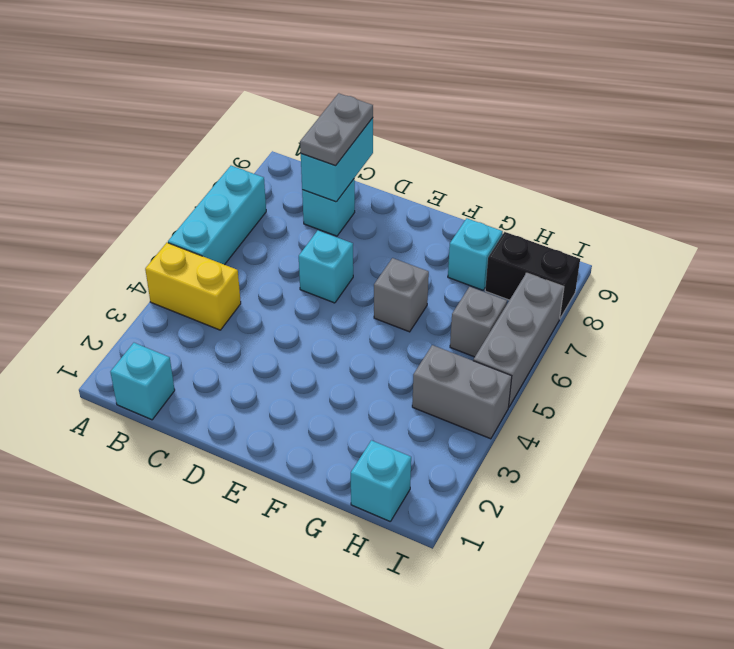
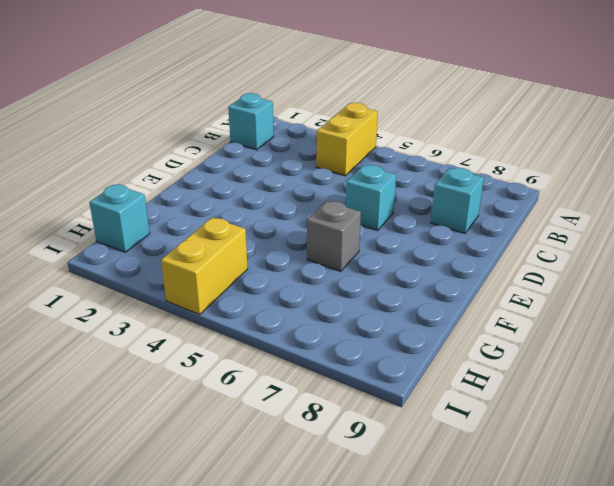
yellow brick H4:I4 level 1 -> grey brick H4:I4 level 1
none -> cyan brick A5:A7 level 1
none -> cyan brick G8 level 1
none -> grey brick H6 level 1

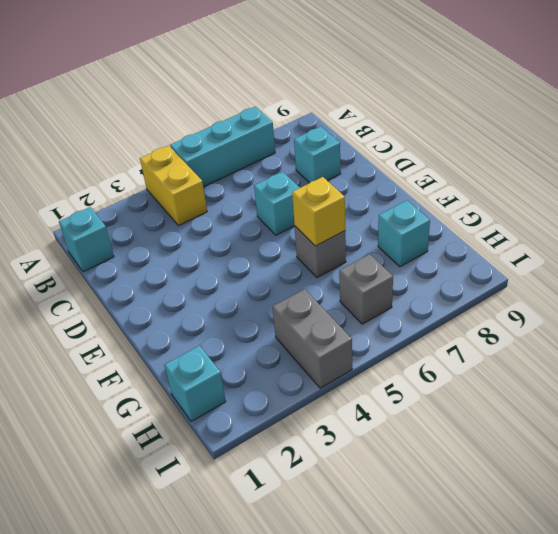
yellow brick F6 level 2 -> none
none -> black brick H8:I8 level 1
none -> grey brick I5:I7 level 1
none -> cyan brick C8:C9 level 2

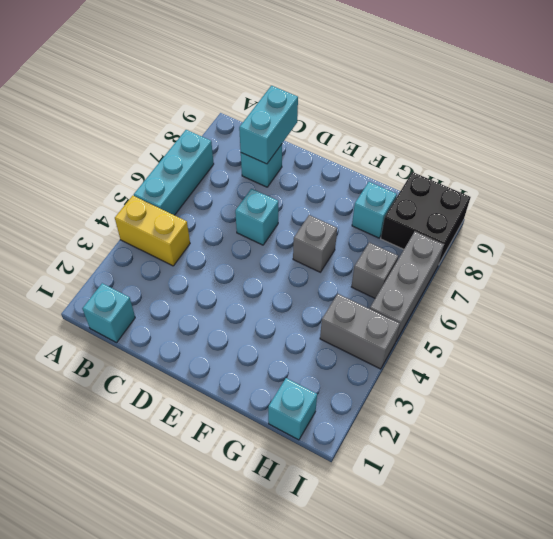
black brick H8:I9 level 1 -> black brick H8:I8 level 1
none -> grey plate C8:C9 level 3

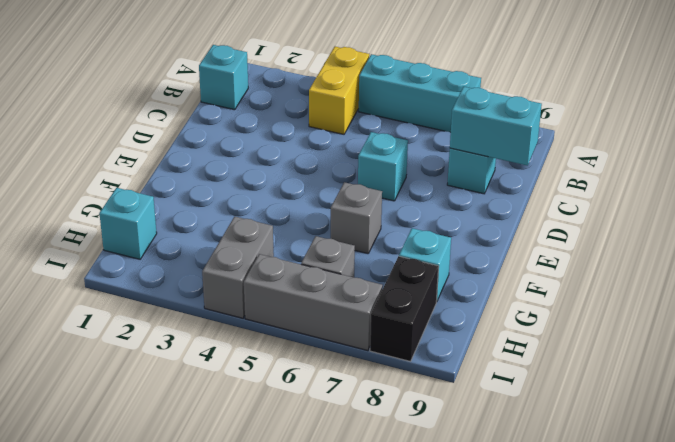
none -> grey plate C8:C9 level 3

